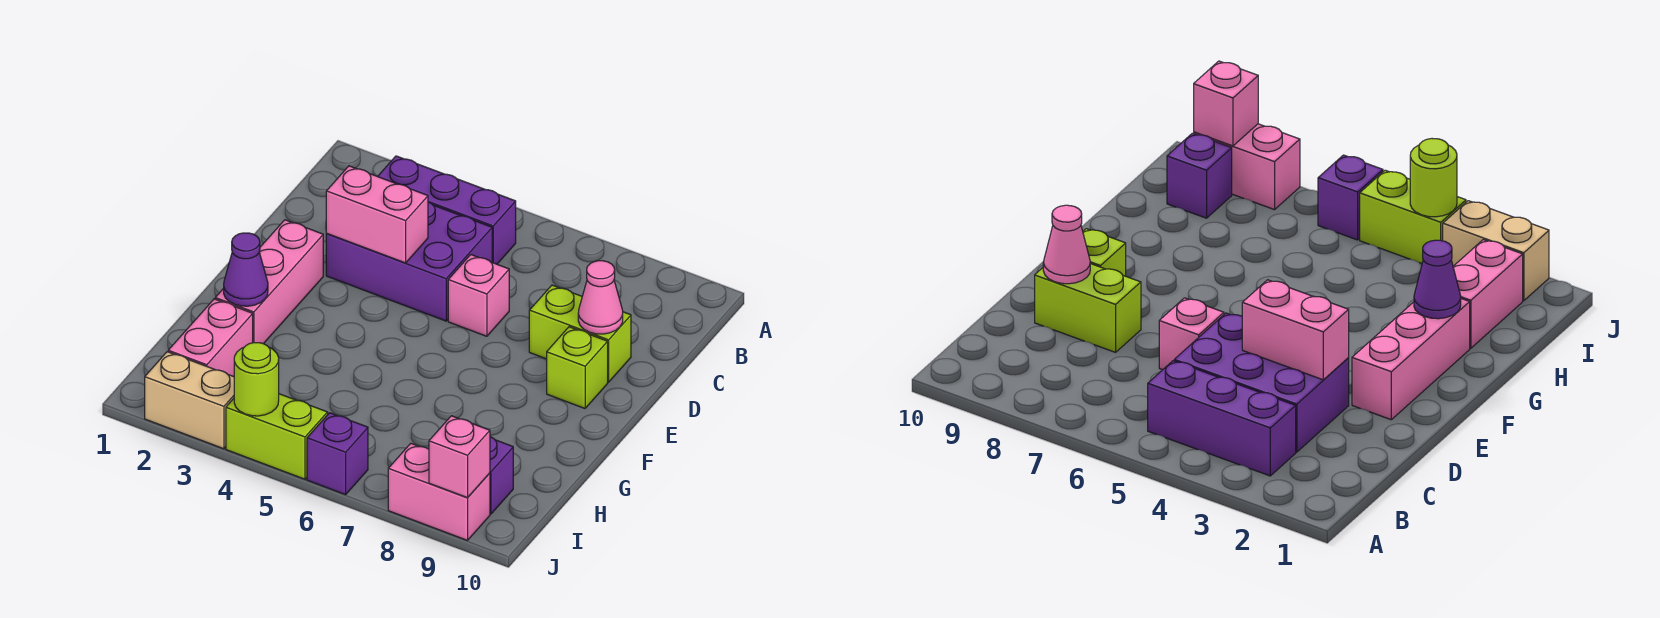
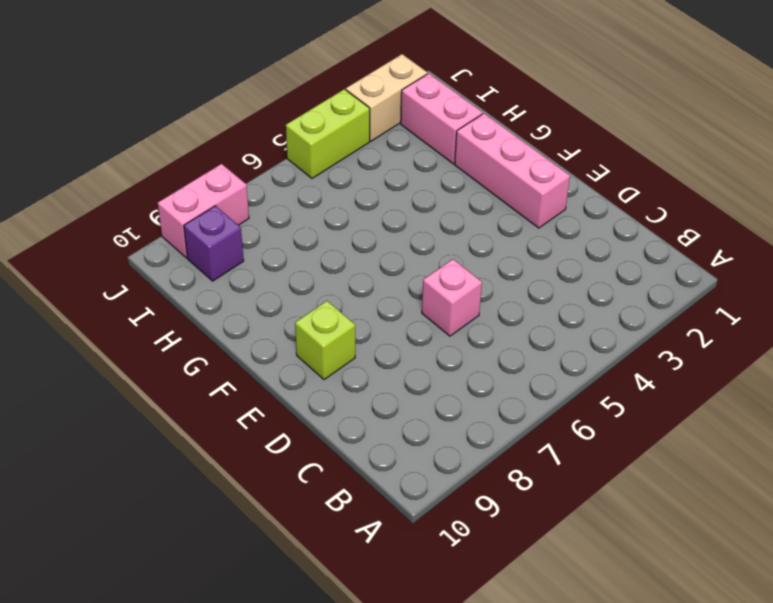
none -> purple brick B3:B5 level 1
none -> purple brick C3:D5 level 1
none -> lime brick D8:D9 level 1

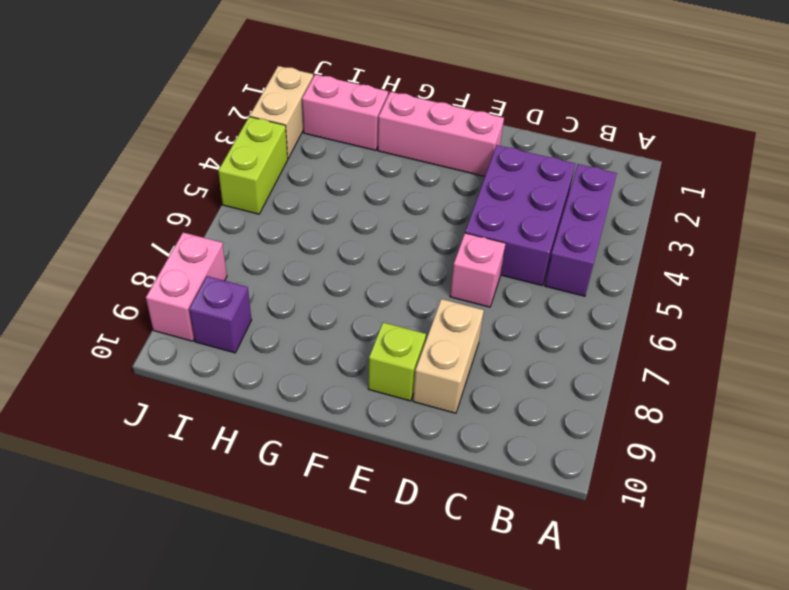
tan brick D8:D9 level 1 -> lime brick D8:D9 level 1
none -> purple brick J6 level 1
none -> pink brick D3:D4 level 2
none -> pink cone D9 level 2

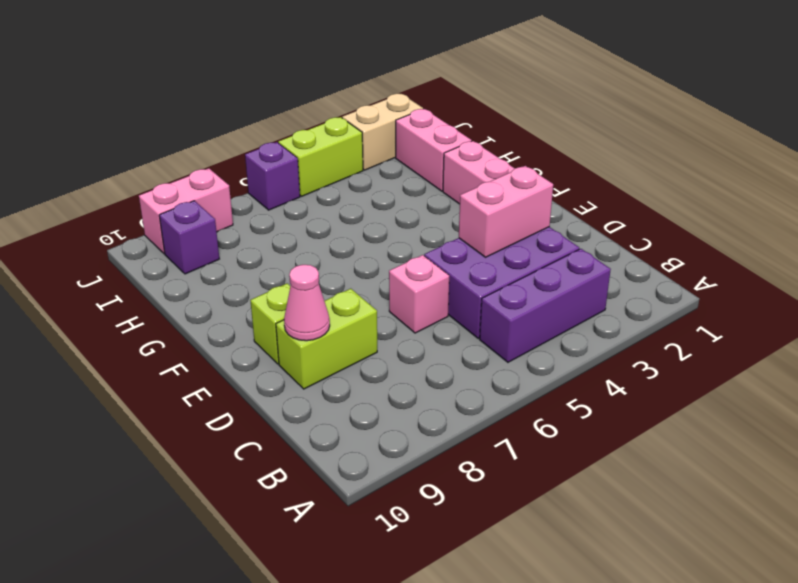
none -> purple cone G2 level 2
none -> lime round brick J4 level 2
none -> pink brick J9 level 2

